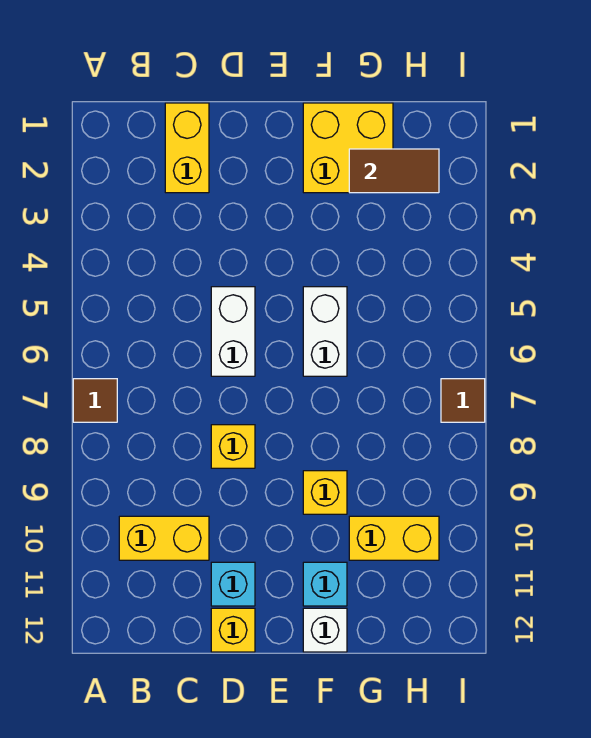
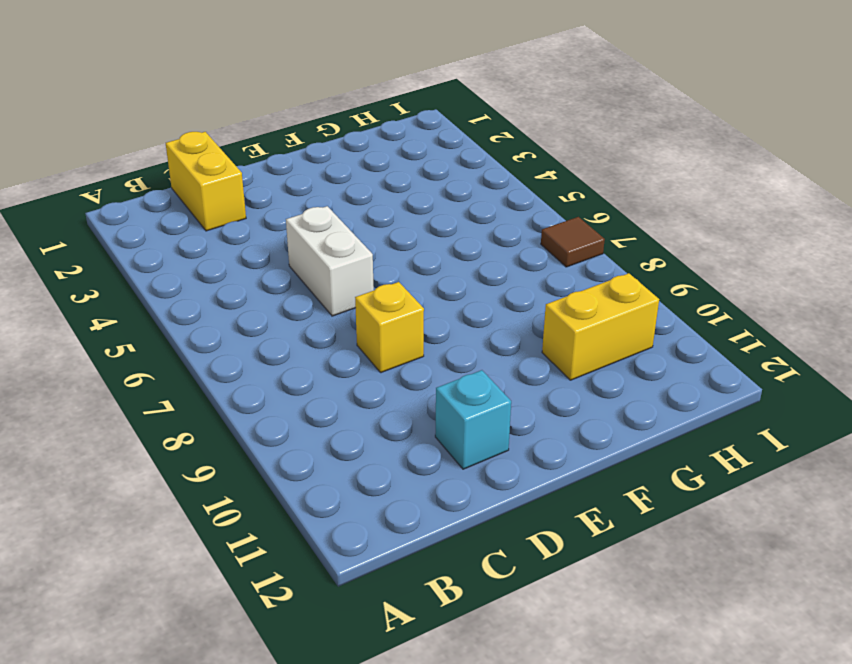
none -> brown tile A7 level 1
none -> yellow brick B10:C10 level 1
none -> yellow brick D12 level 1

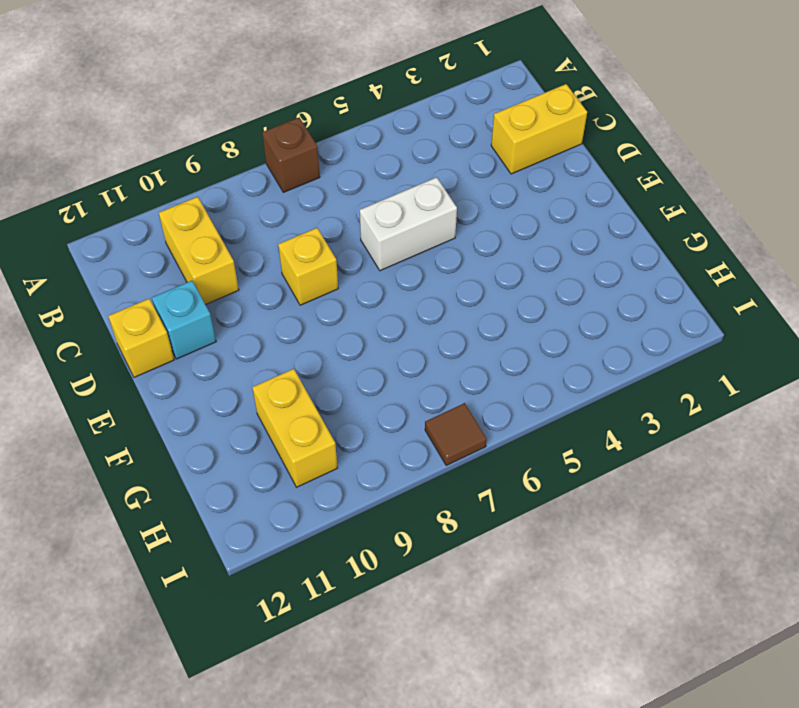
brown brick A7 level 1 -> brown tile A7 level 1
none -> yellow brick F1:G2 level 1
none -> white brick F5:F6 level 1
none -> yellow brick F9 level 1

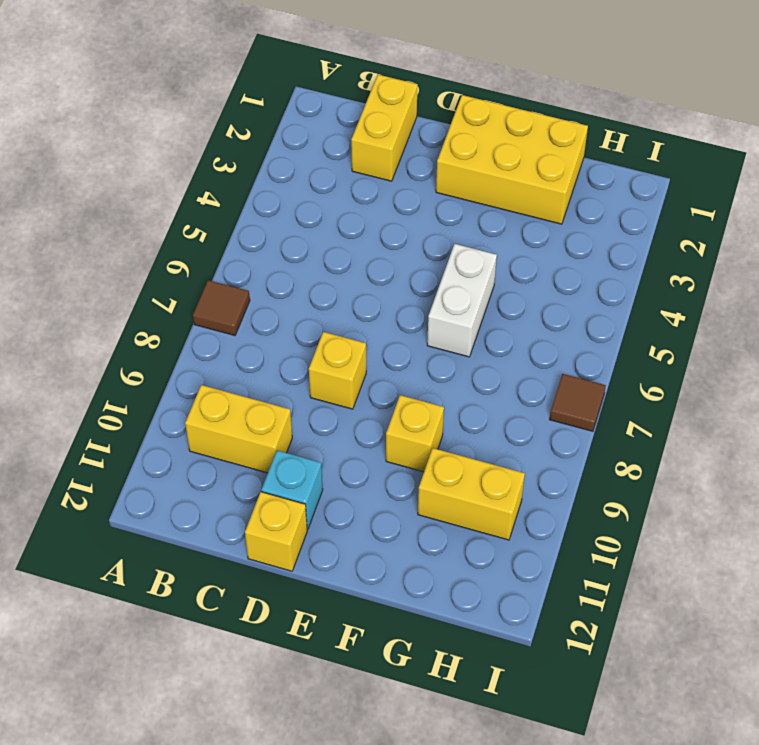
yellow brick E1:G2 level 1 -> yellow brick F1:G2 level 1
none -> white brick D5:D6 level 1
none -> cyan brick F11 level 1
none -> white brick F12 level 1

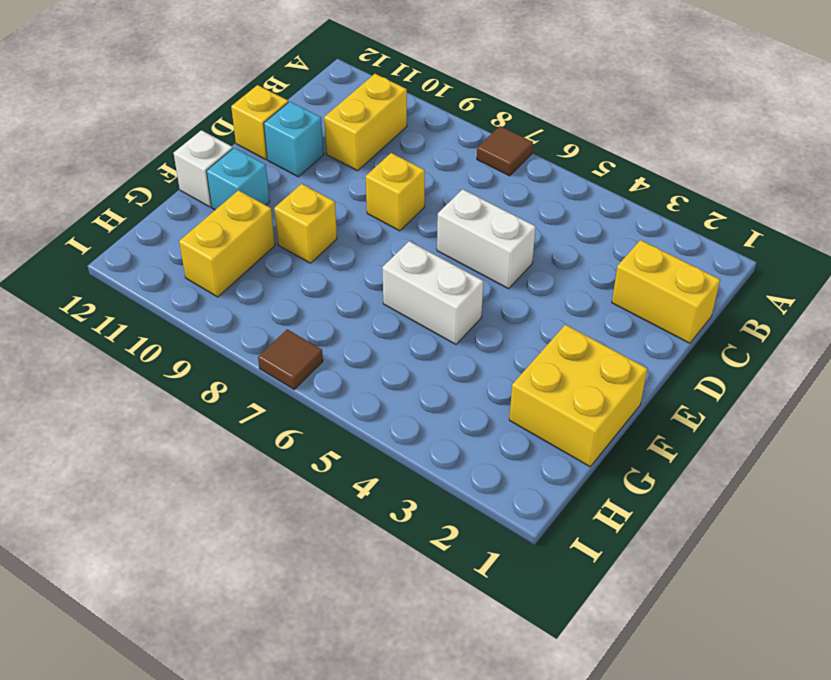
none -> brown tile G2:H2 level 2

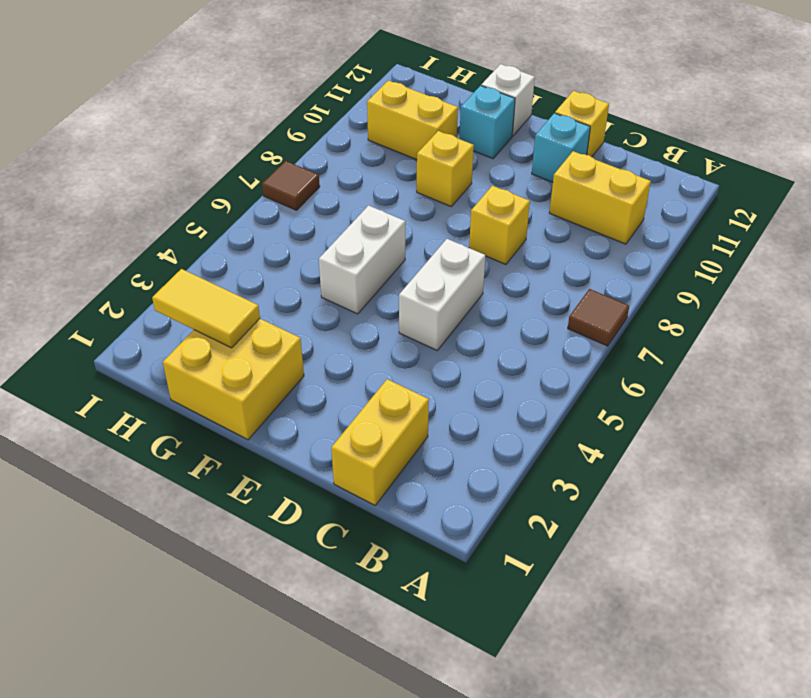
yellow tile G2:H2 level 2 -> brown tile G2:H2 level 2

